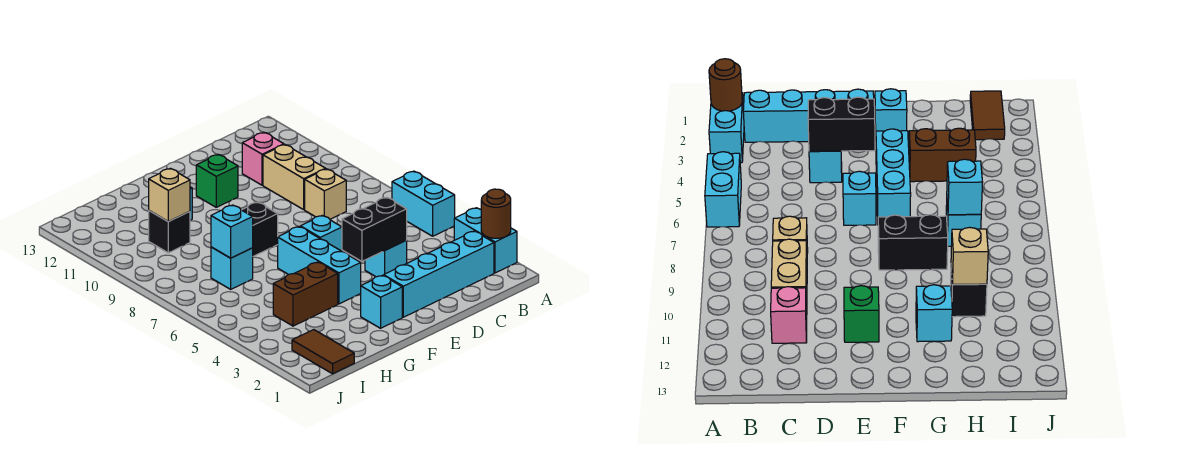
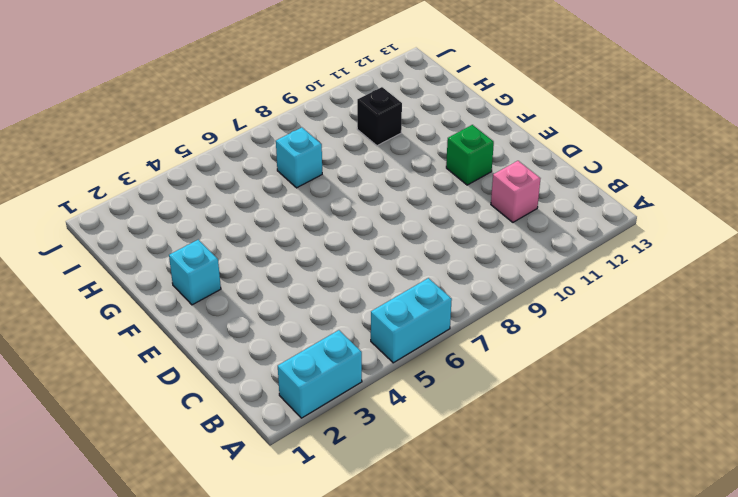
none -> cyan brick B2:E2 level 1
none -> tan brick C8 level 1
none -> tan brick C9:C10 level 1

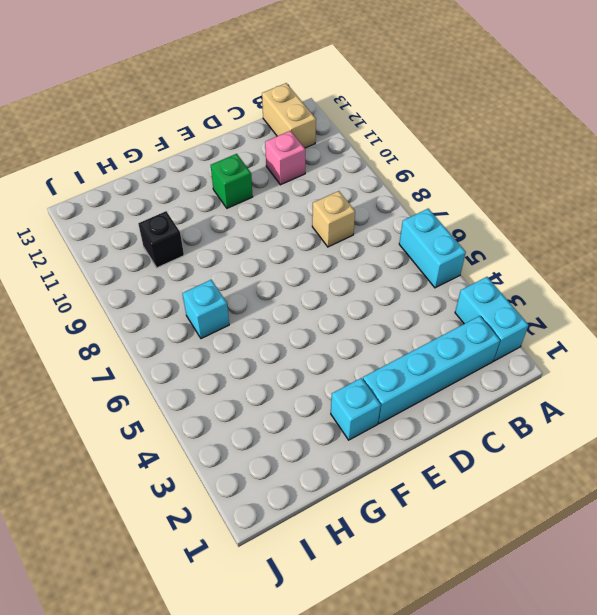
tan brick B12:B13 level 1 -> tan brick C9:C10 level 1
none -> cyan brick D4 level 1
none -> cyan brick E6 level 1
none -> cyan brick F4:F6 level 1

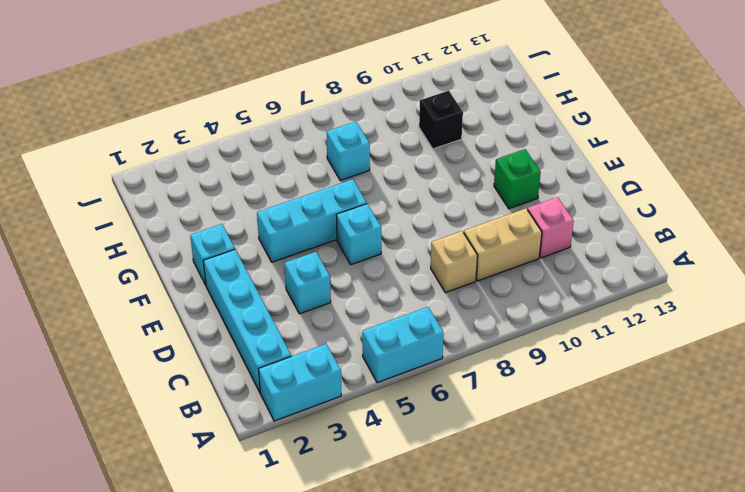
none -> black brick F8:G8 level 1
none -> brown brick G4:H4 level 1
none -> cyan brick G11 level 1

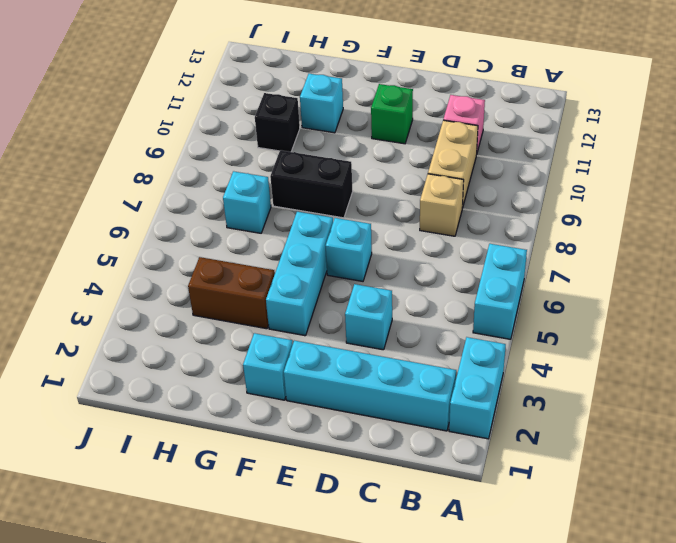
none -> brown tile I1:I2 level 1
none -> brown round brick A2 level 2
none -> black brick D4:E4 level 2

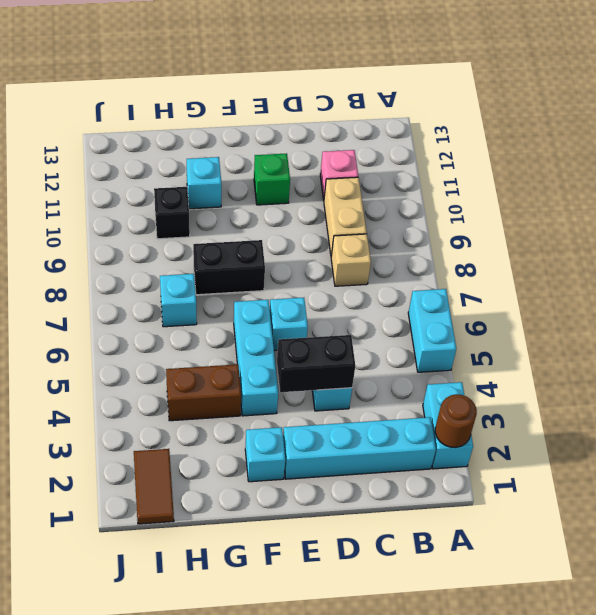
none -> cyan brick H7 level 2
none -> tan brick H10 level 2

